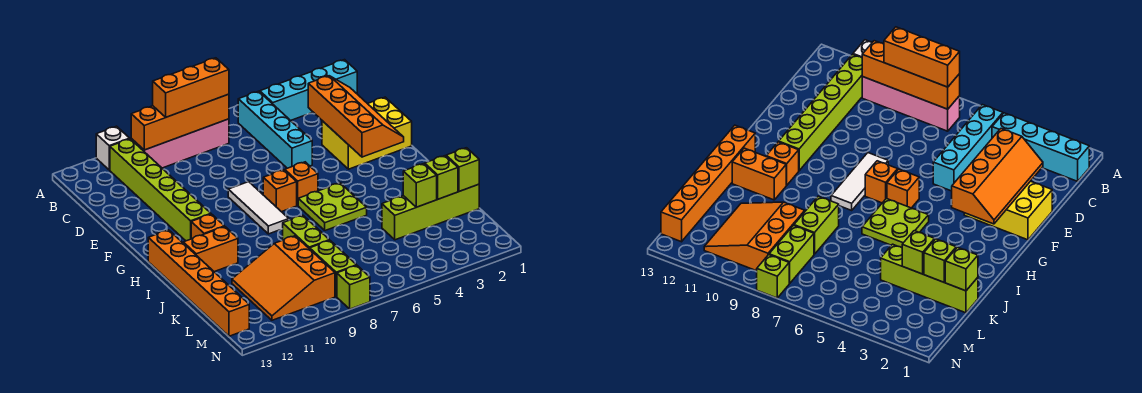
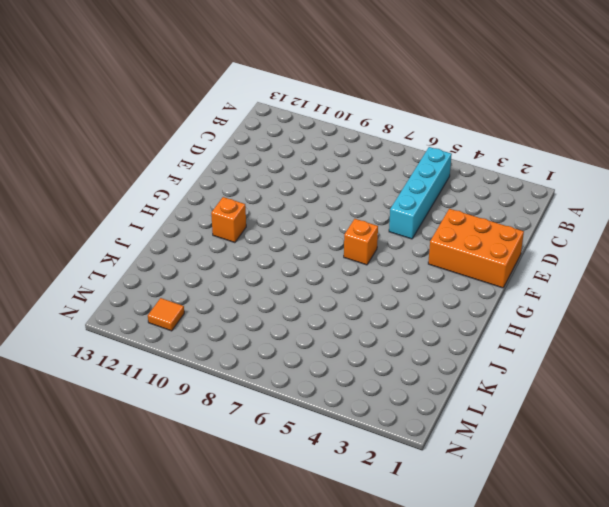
orange brick E1:F3 level 1 -> yellow brick E1:F3 level 1
orange tile M11 level 1 -> orange slope K9:M11 level 1 top 9
none -> white brick A11 level 1
none -> cyan brick B1:B4 level 1
none -> pink brick B7:B10 level 1

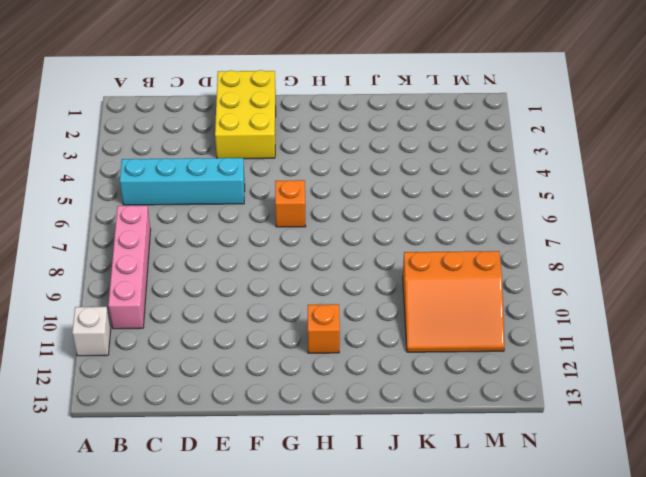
none -> cyan brick B1:B4 level 1
none -> lime brick B11:G11 level 1
none -> white tile F8:H8 level 1

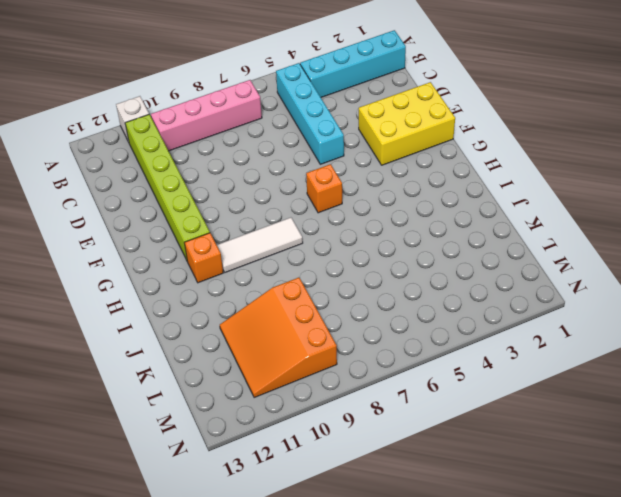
white tile H8:H10 level 1 -> white tile F8:H8 level 1
none -> orange brick G7 level 1
none -> lime plate H5:I6 level 1
none -> orange brick H13:M13 level 1

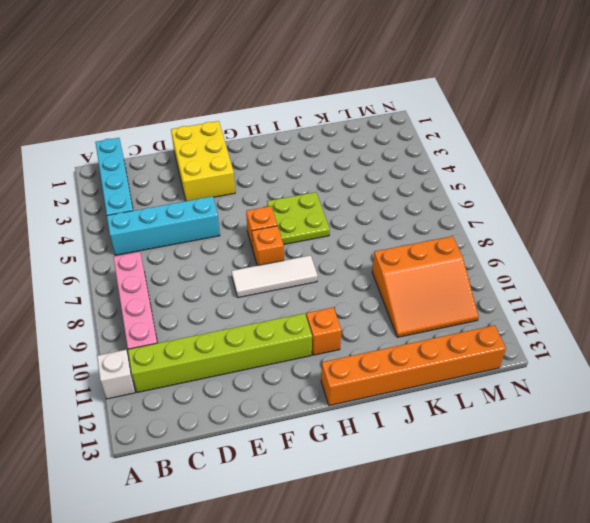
none -> orange brick I11:I12 level 1
none -> lime brick J8:K8 level 1
none -> lime brick K1:K4 level 1

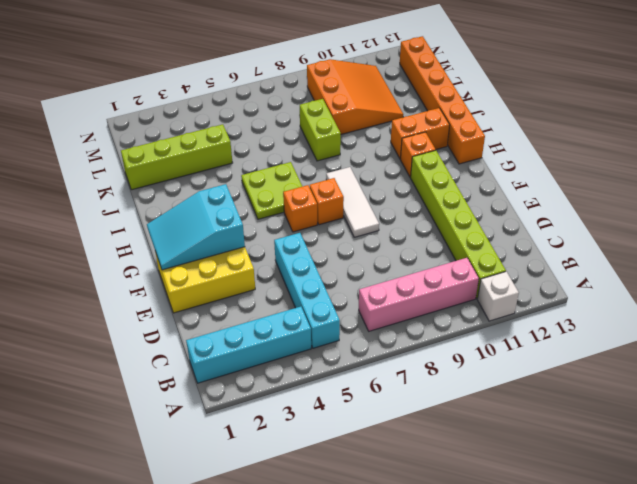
cyan slope F1:G3 level 2 top 3 -> orange slope D2:G3 level 2 top 3
none -> lime brick L8:M8 level 1
none -> lime brick N8 level 1
none -> orange brick B7:B10 level 2

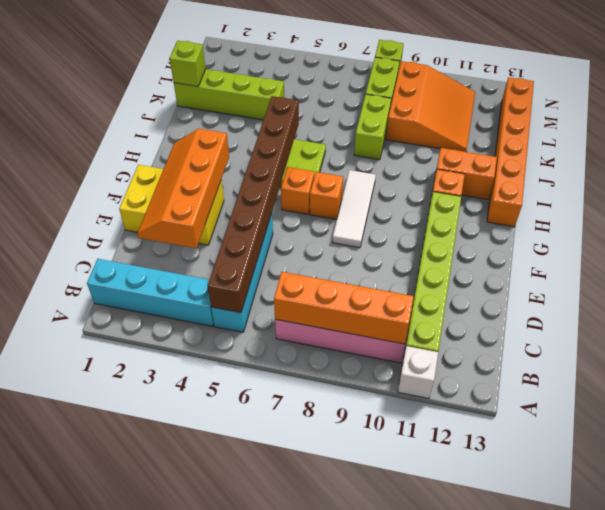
brown brick B5:I5 level 2 -> none
none -> lime brick K2 level 2
none -> lime brick K3 level 2
none -> orange brick B7:B9 level 3

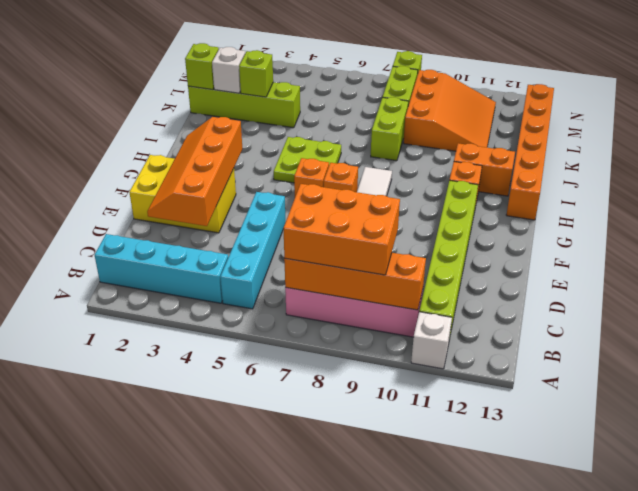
orange brick B7:C9 level 3 -> orange brick B7:B9 level 3
white brick K2 level 2 -> lime brick K2 level 2

